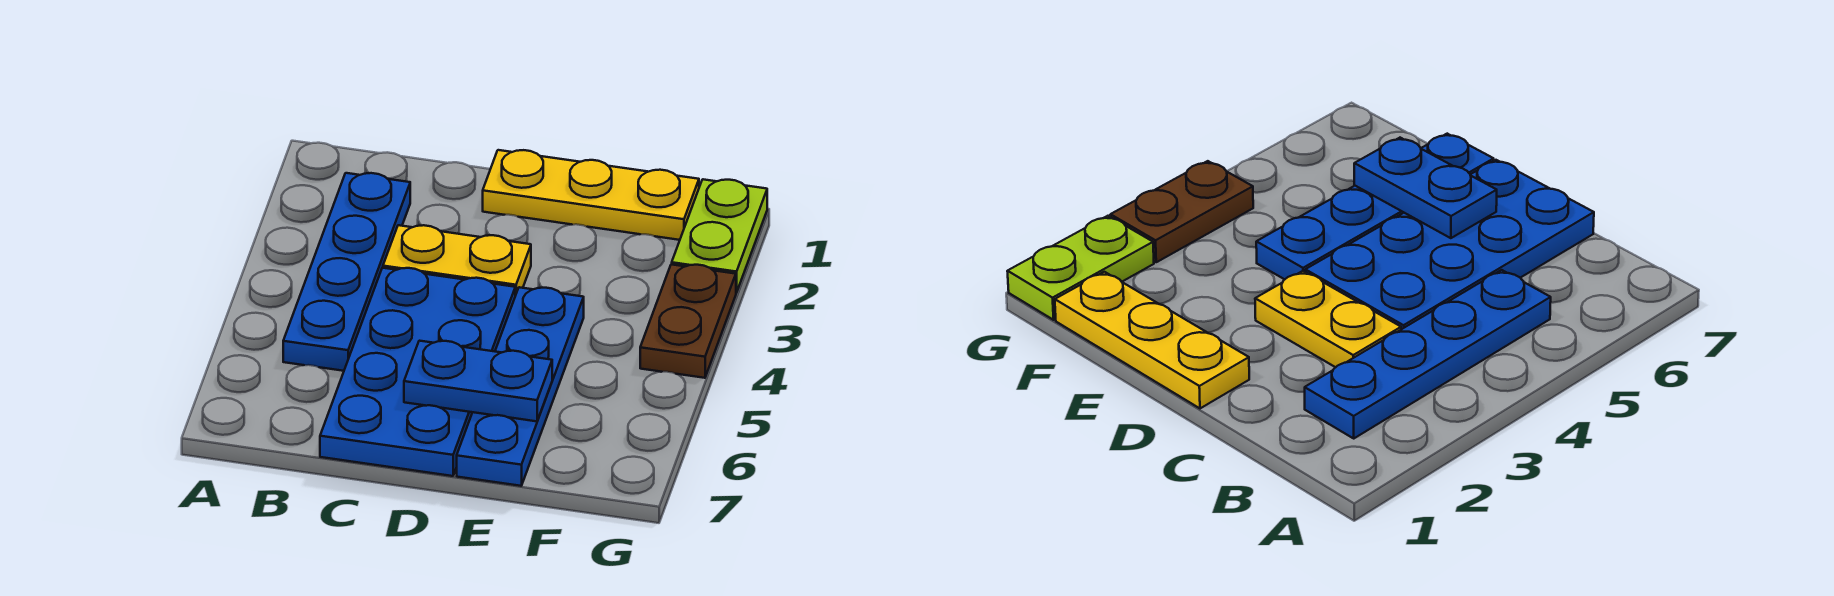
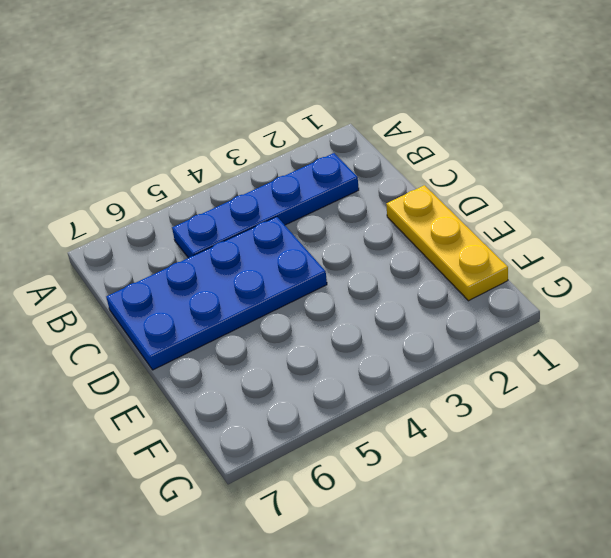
none -> yellow plate C3:D3 level 1
none -> blue plate E4:E7 level 1

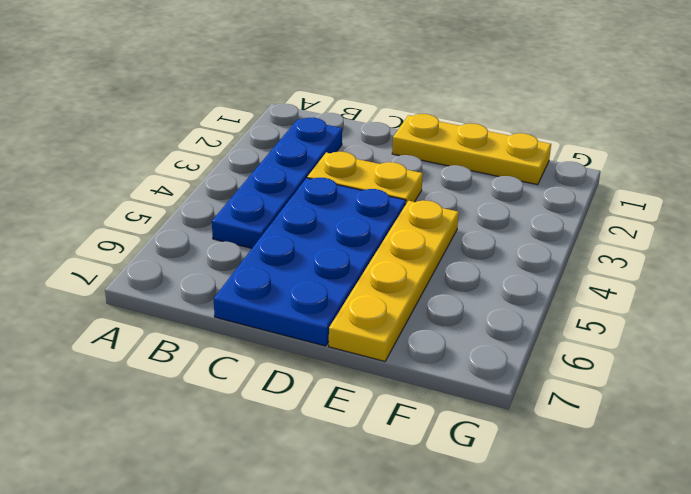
yellow plate E4:E7 level 1 -> blue plate E4:E7 level 1
none -> lime plate G1:G2 level 1
none -> brown plate G3:G4 level 1

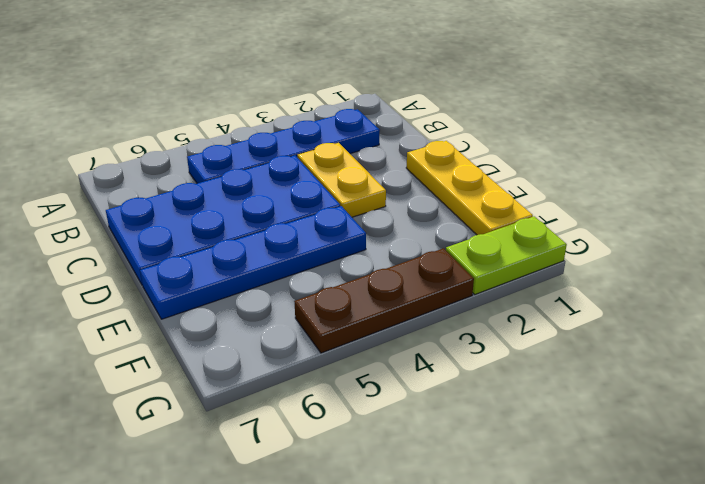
brown plate G3:G5 level 1 -> brown plate G3:G4 level 1
none -> blue plate D6:E6 level 2

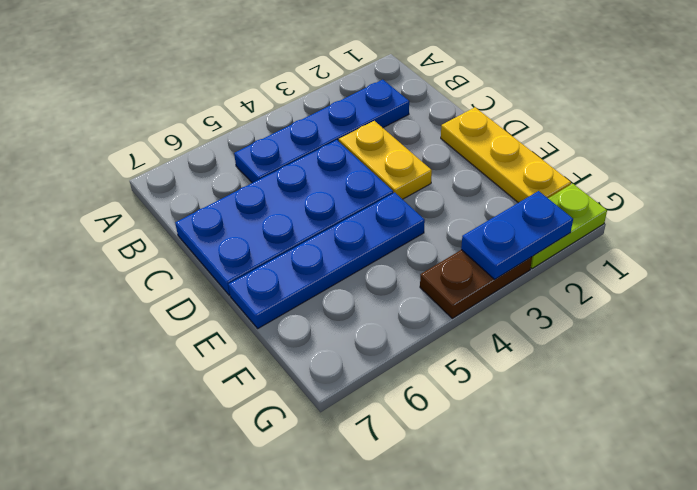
blue plate G2:G3 level 2 -> blue plate D6:E6 level 2

